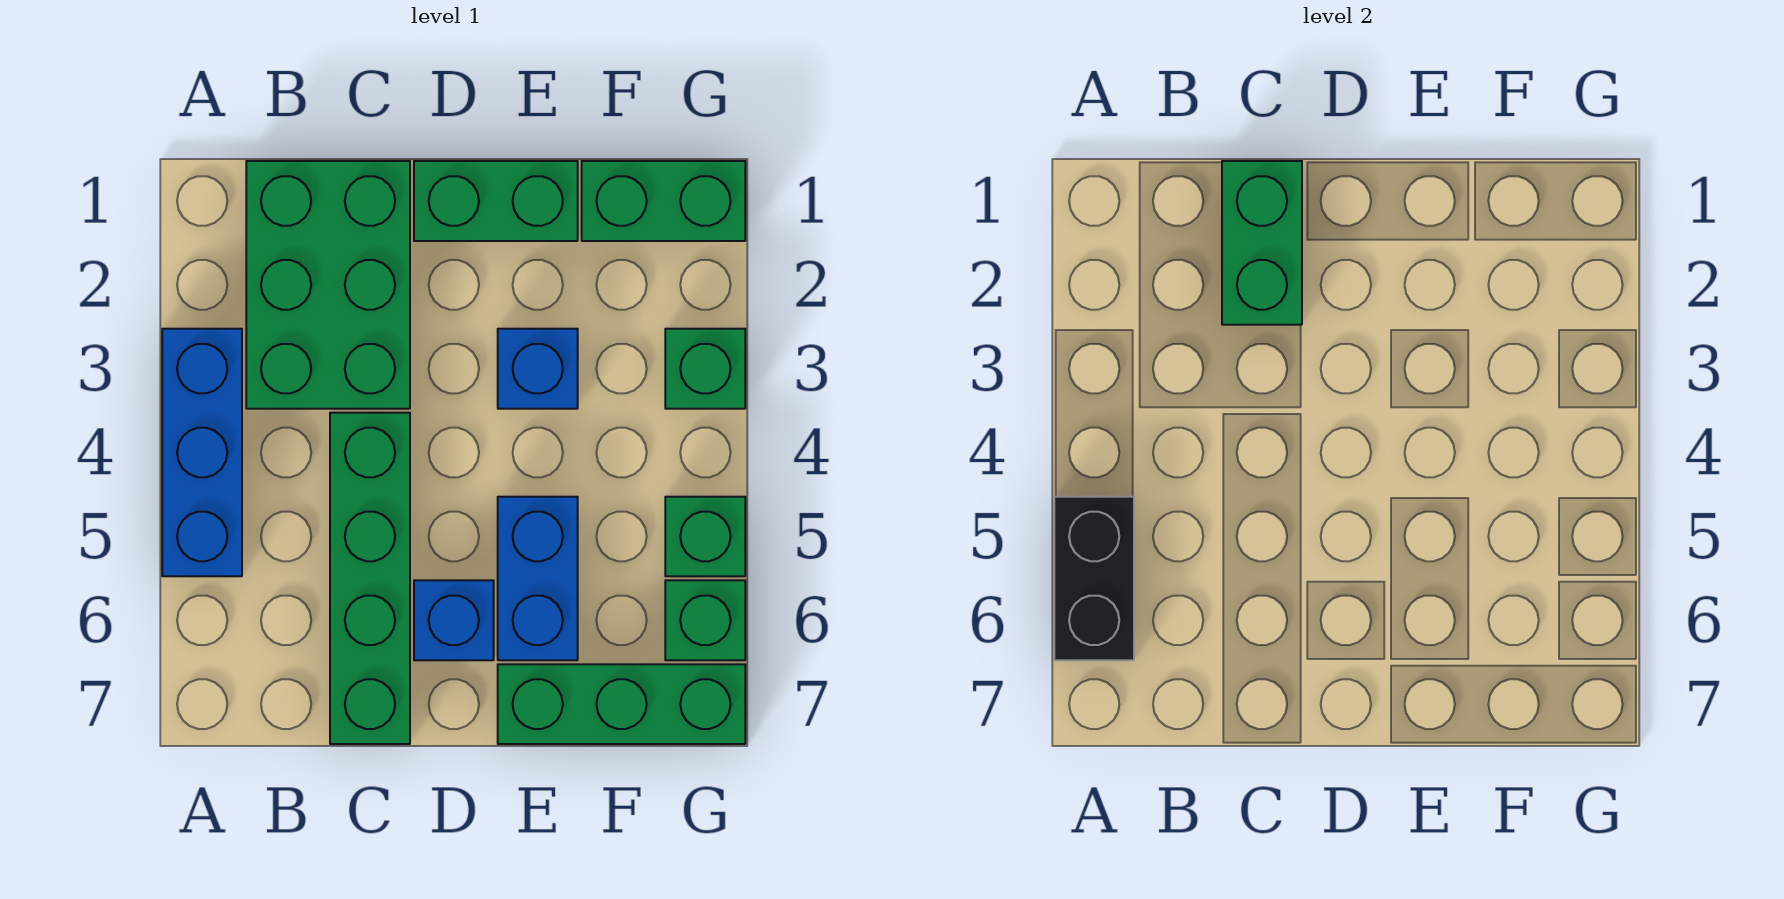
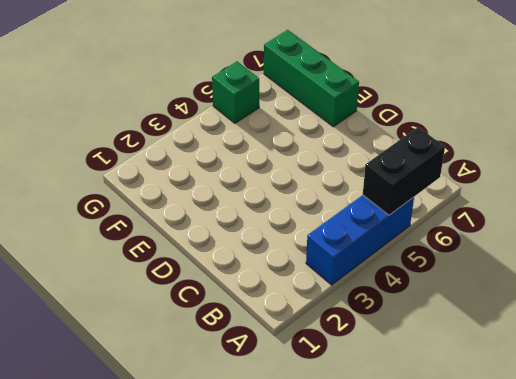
none -> green brick B1:C3 level 1
none -> green brick C4:C7 level 1
none -> green brick D1:E1 level 1

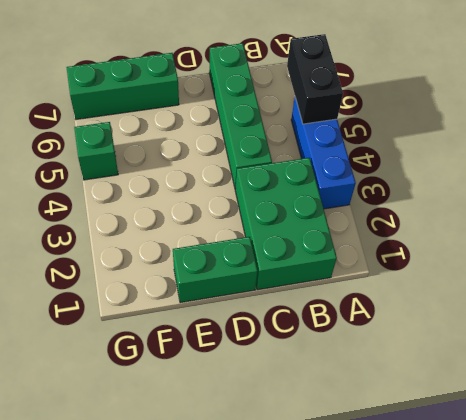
none -> blue brick D6 level 1
none -> blue brick E3 level 1
none -> blue brick E5:E6 level 1

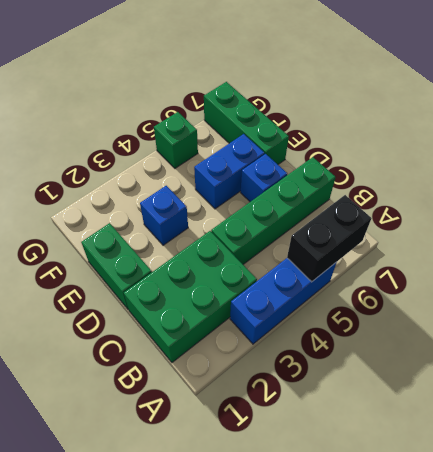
none -> green brick F1:G1 level 1
none -> green brick G3 level 1
none -> green brick G6 level 1

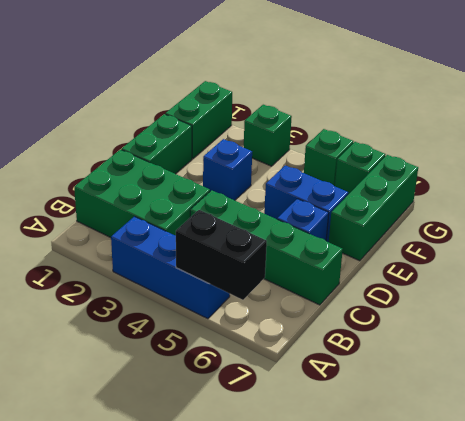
none -> green brick C1:C2 level 2

